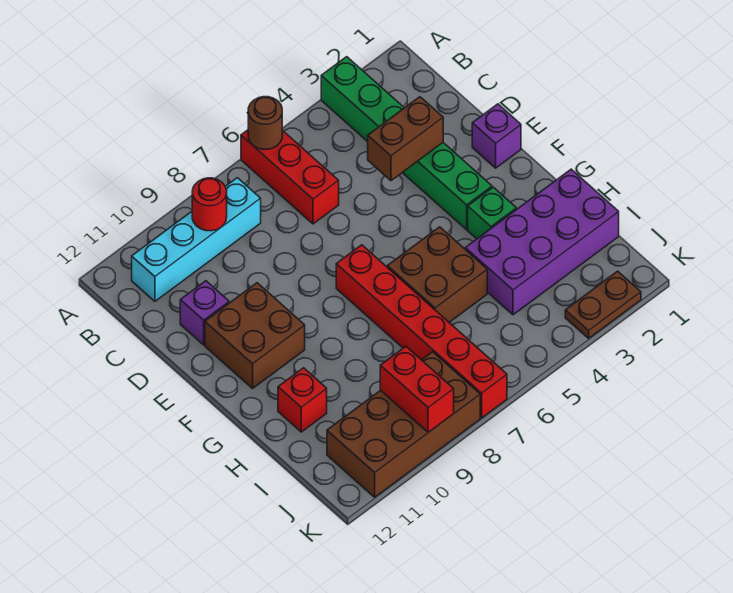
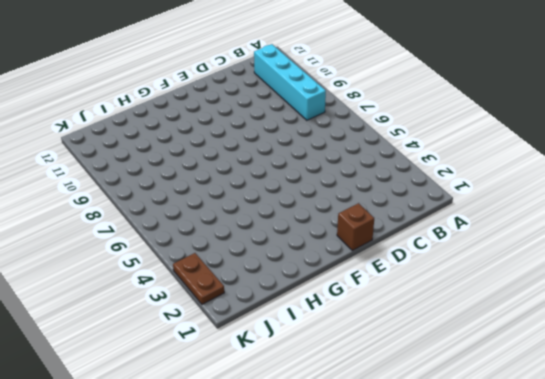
brown brick E1 level 1 -> purple brick E1 level 1
none -> green brick A3:F3 level 1
none -> red brick A6:C6 level 1
none -> purple brick D11 level 1

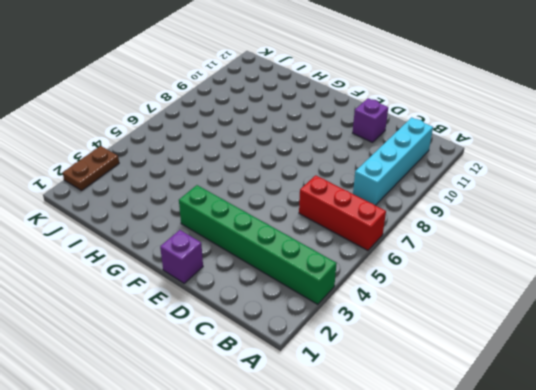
none -> brown brick E10:F11 level 1
none -> red brick F7:K7 level 1
none -> green brick G3 level 1

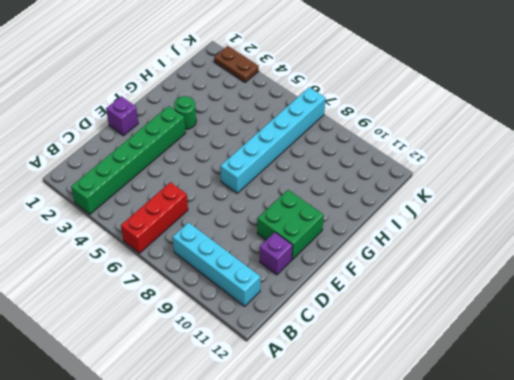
green brick E10:F11 level 1 -> brown brick E10:F11 level 1
cyan brick F7:K7 level 1 -> red brick F7:K7 level 1
green round brick G3 level 1 -> green brick G3 level 1
none -> brown brick G5:H6 level 1
none -> purple brick H1:I4 level 1
none -> red brick H11 level 1

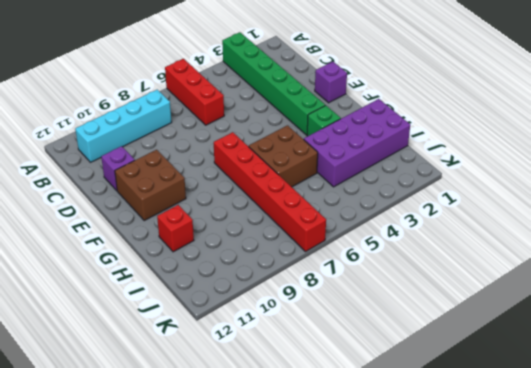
none -> brown brick J8:K11 level 1
none -> brown plate K2:K3 level 1
none -> brown round brick A6 level 2

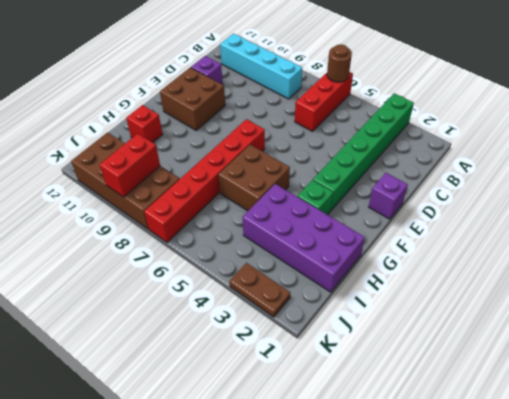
none -> red round brick B9 level 2
none -> brown brick D3:D4 level 2

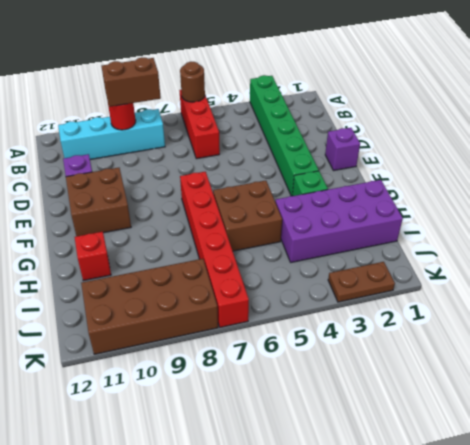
brown brick B8:B9 level 3 -> brown brick D3:D4 level 2
none -> red brick J9:K9 level 2

